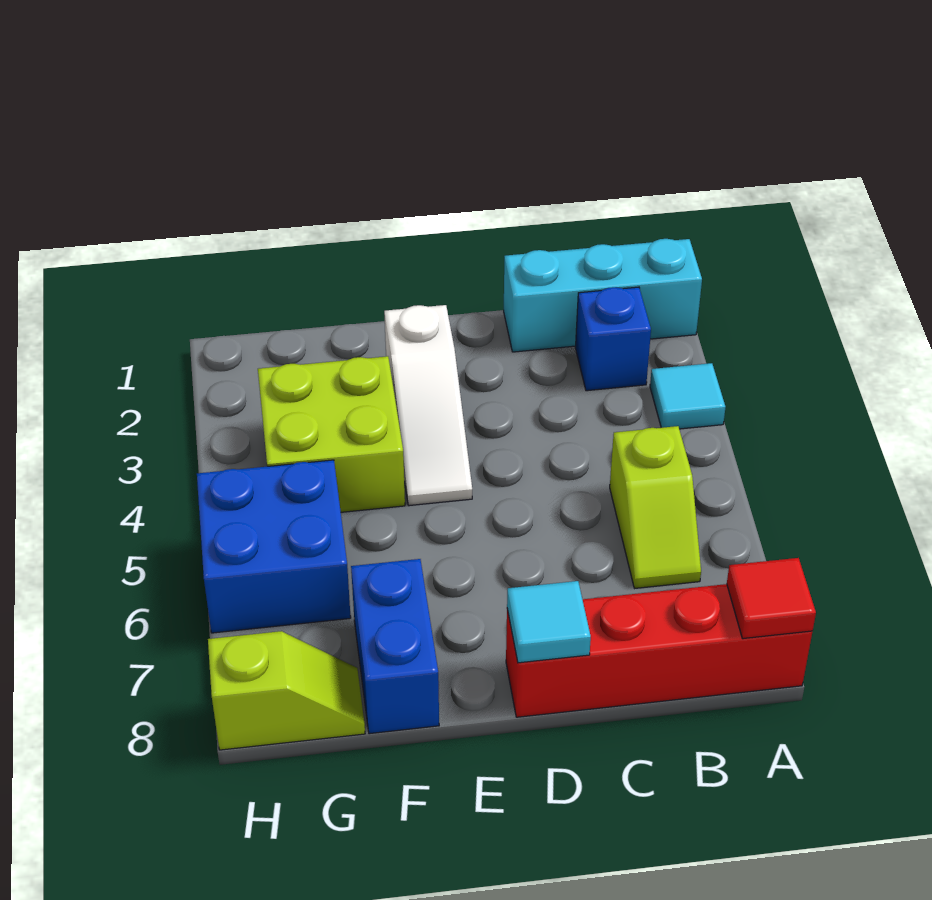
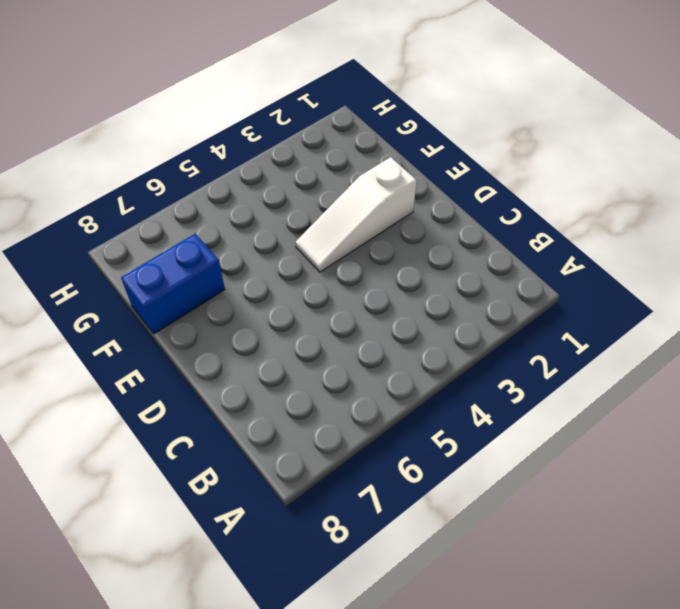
none -> cyan brick A1:C1 level 1
none -> cyan tile A3 level 1
none -> red brick A8:D8 level 1

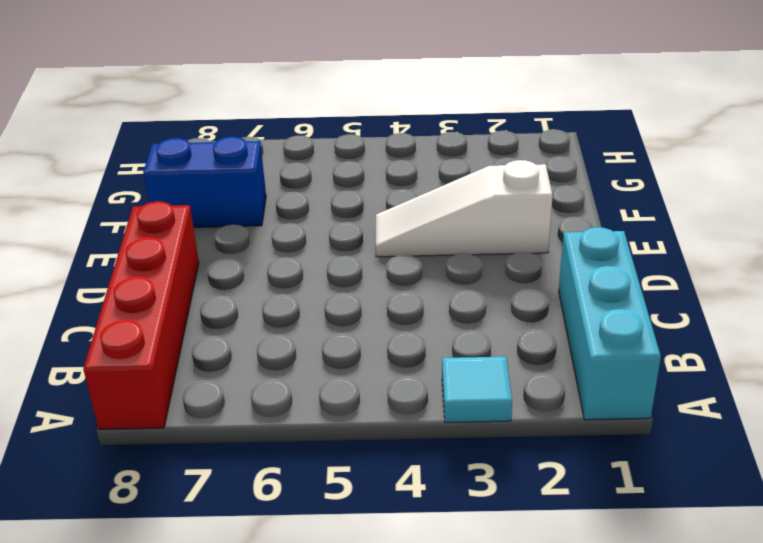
none -> blue brick B2 level 1
none -> lime slope B5:B6 level 1 top 5
none -> lime brick F3:G4 level 1

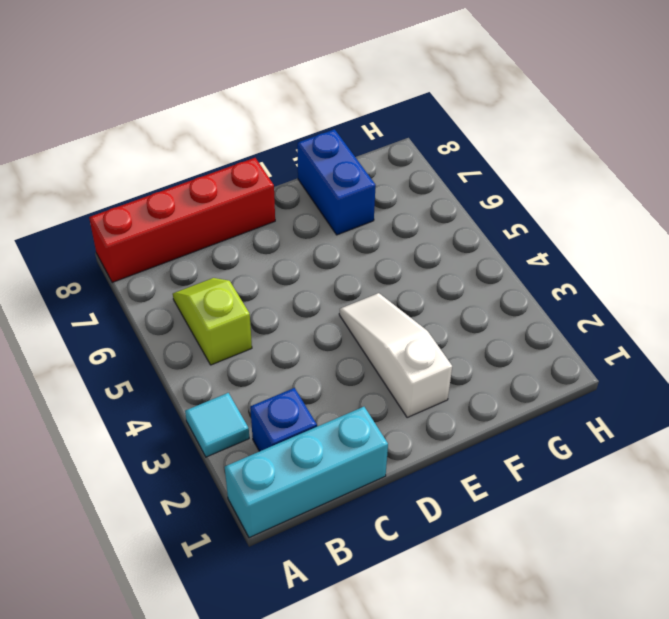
none -> lime brick F3:G4 level 1
none -> blue brick G5:H6 level 1
none -> lime slope G8:H8 level 1 top H

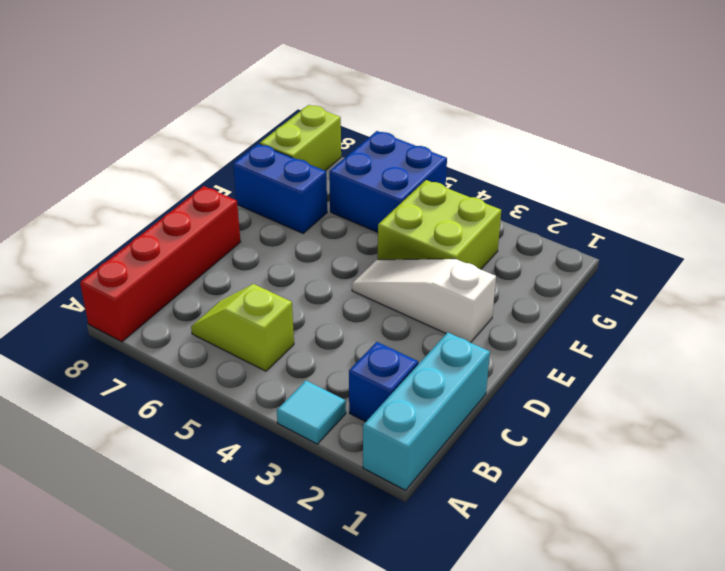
lime brick G8:H8 level 1 -> lime slope G8:H8 level 1 top H
none -> red tile A8 level 2
none -> cyan tile D8 level 2

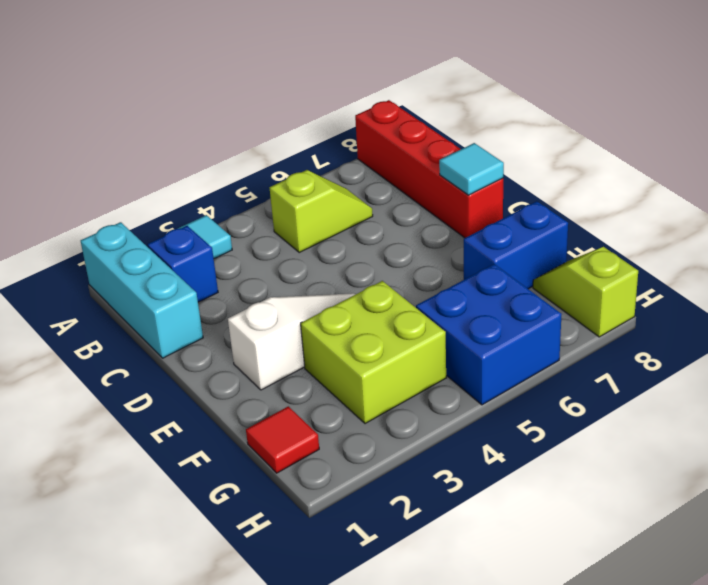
red tile G1 level 1 -> red tile A8 level 2

